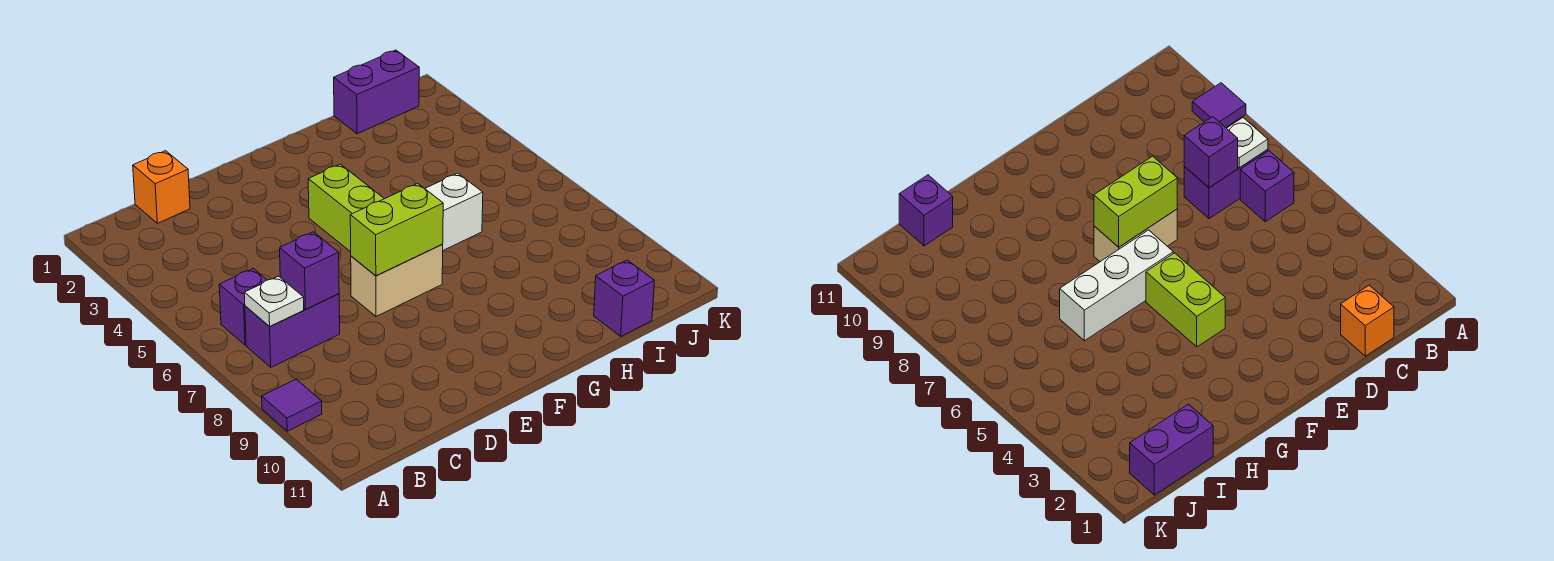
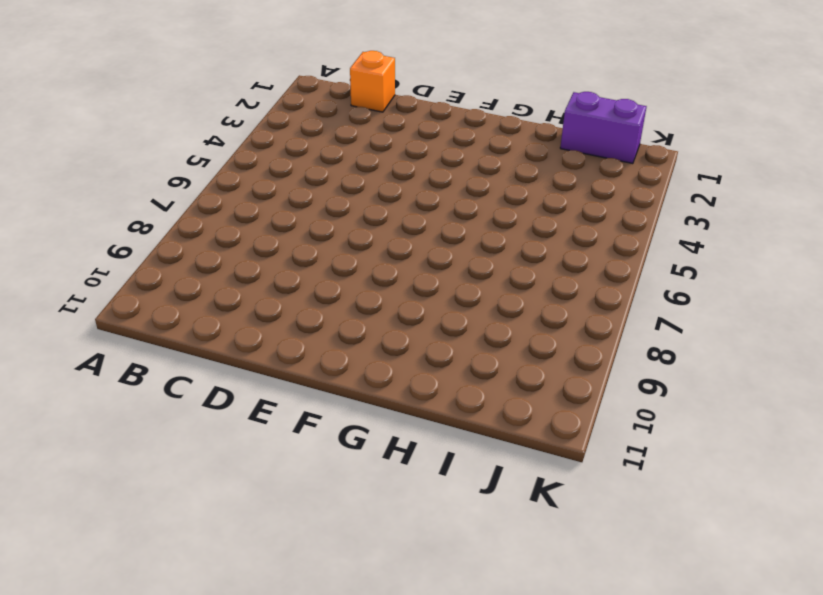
none -> purple tile A9 level 1
none -> purple brick B6 level 1
none -> purple brick B7:C7 level 1

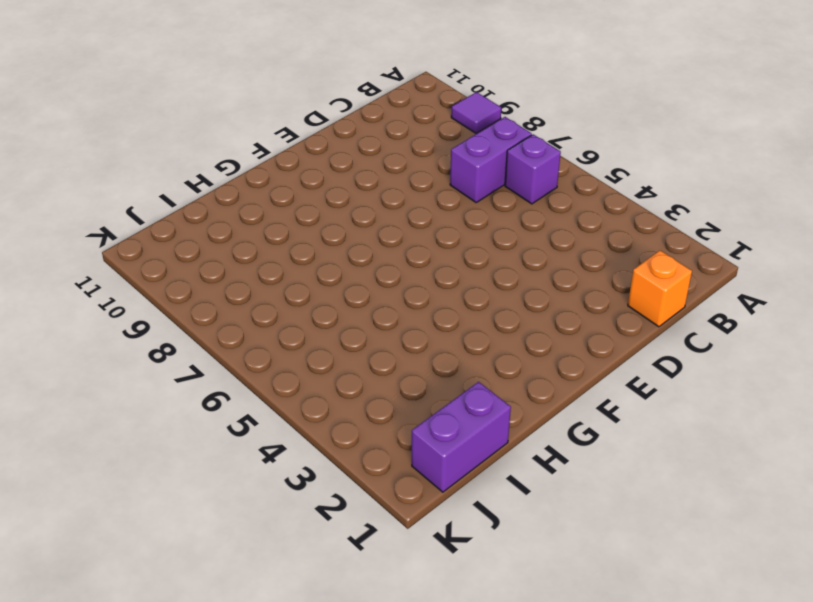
none -> tan brick E7:F7 level 1
none -> lime brick F4:F5 level 1
none -> white brick F6:H6 level 1

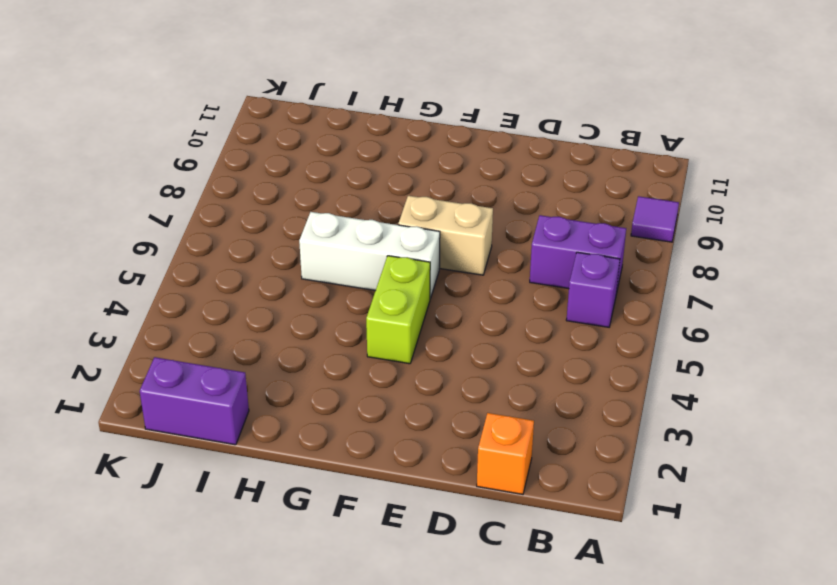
none -> purple brick I11 level 1
none -> white plate B7 level 2
none -> purple brick C7 level 2

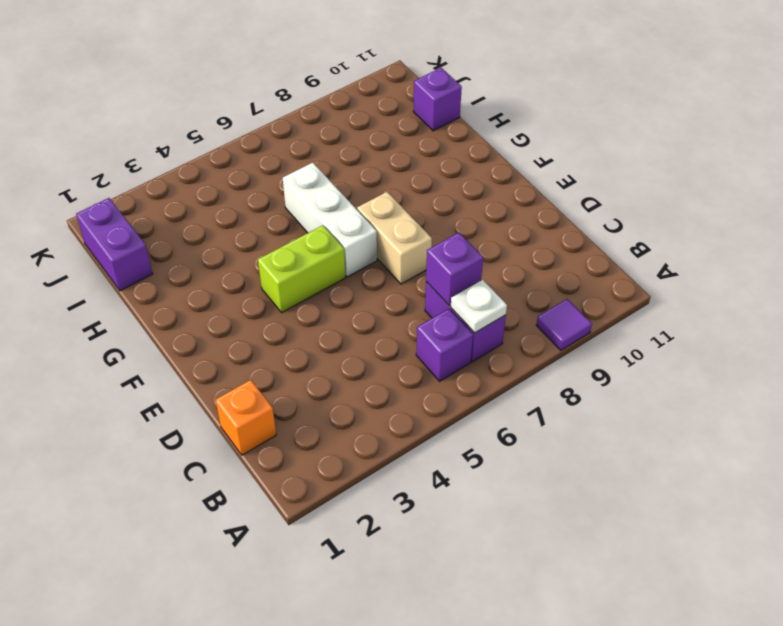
none -> lime brick E7:F7 level 2

